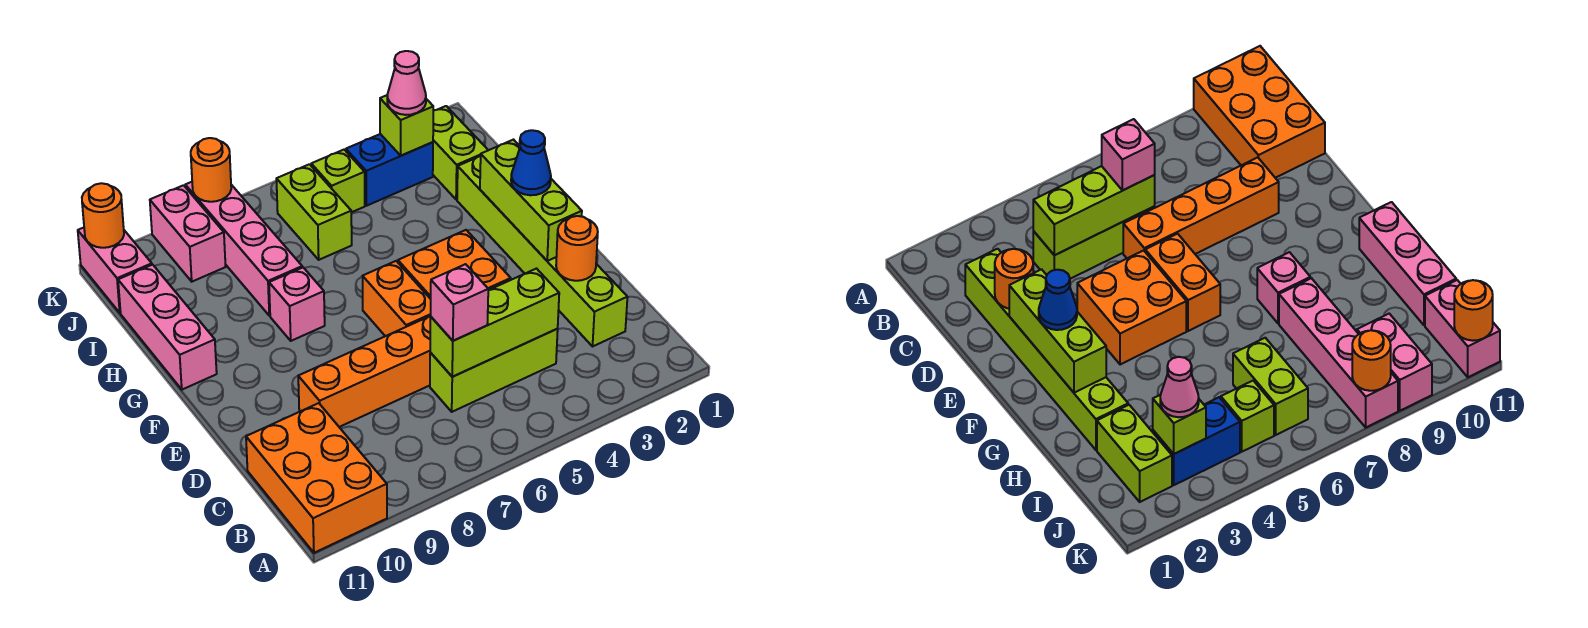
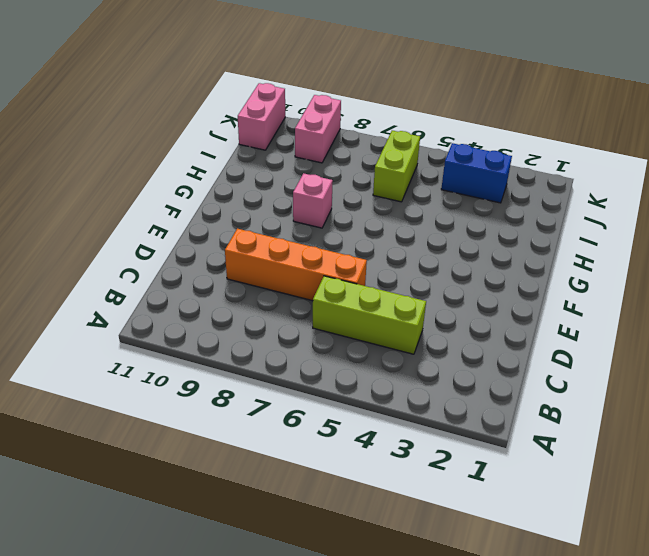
none -> orange brick A10:C11 level 1
none -> lime brick C2:H2 level 1
none -> orange brick E4:F5 level 1

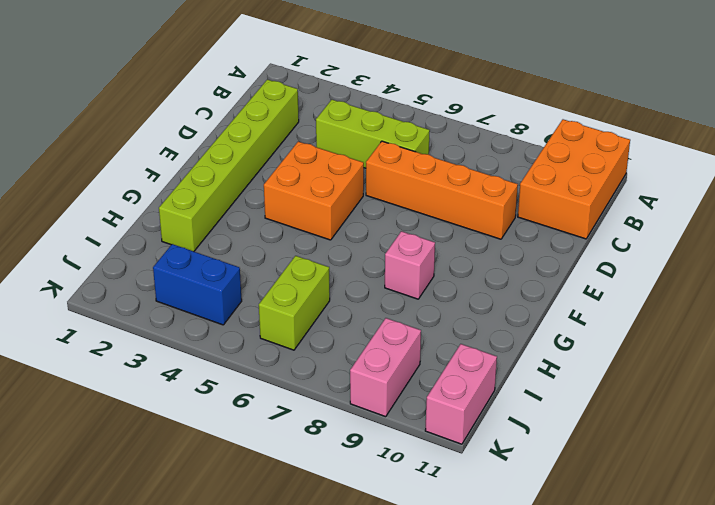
none -> orange brick E6:F6 level 1
none -> pink brick G11:I11 level 1
none -> pink brick H8:K8 level 1

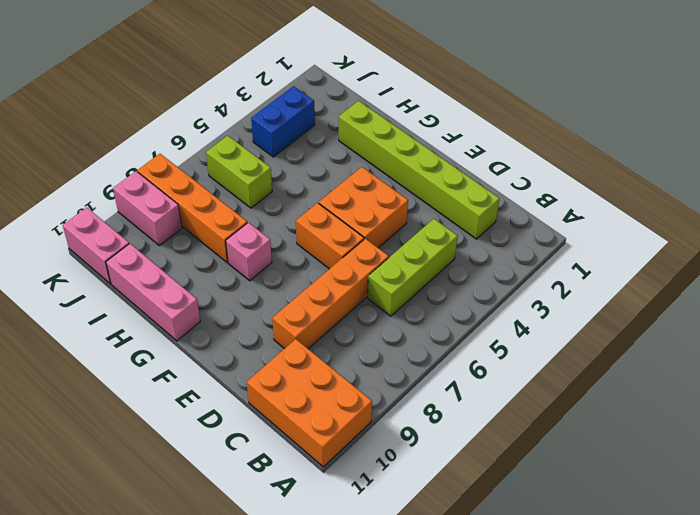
orange brick H8:K8 level 1 -> pink brick H8:K8 level 1
none -> lime brick I2:J2 level 1
none -> lime brick J5 level 1
none -> lime brick C4:C6 level 2

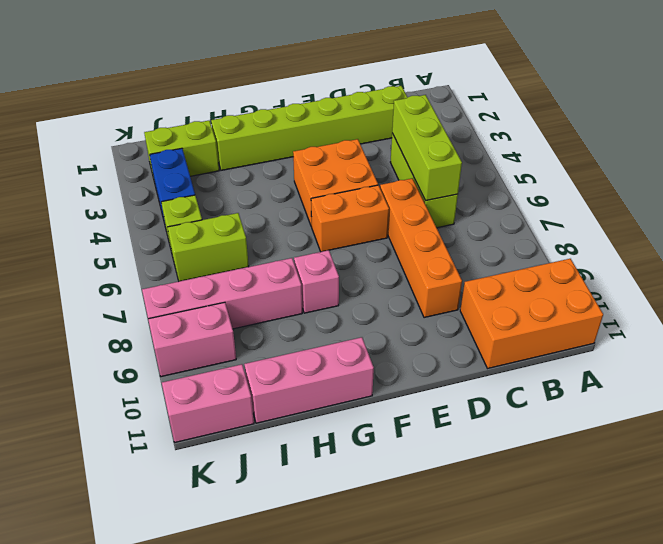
none -> orange round brick D2 level 2
none -> lime brick E2:G2 level 2
none -> lime brick J3 level 2

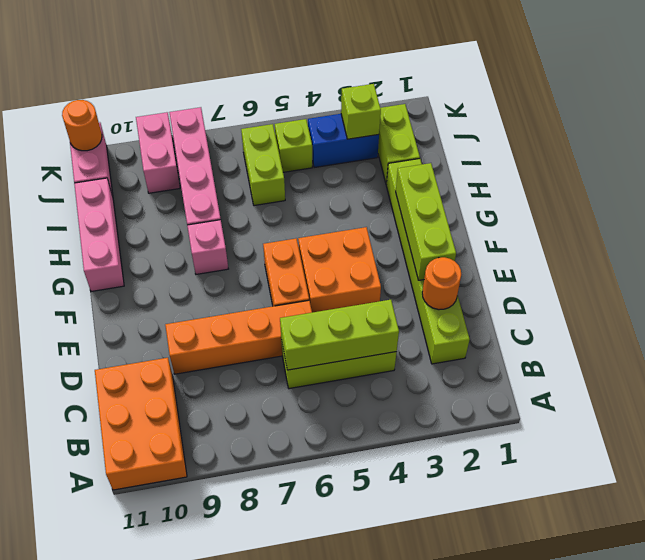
none -> orange round brick K8 level 2
none -> pink brick C6 level 3
none -> blue cone F2 level 3

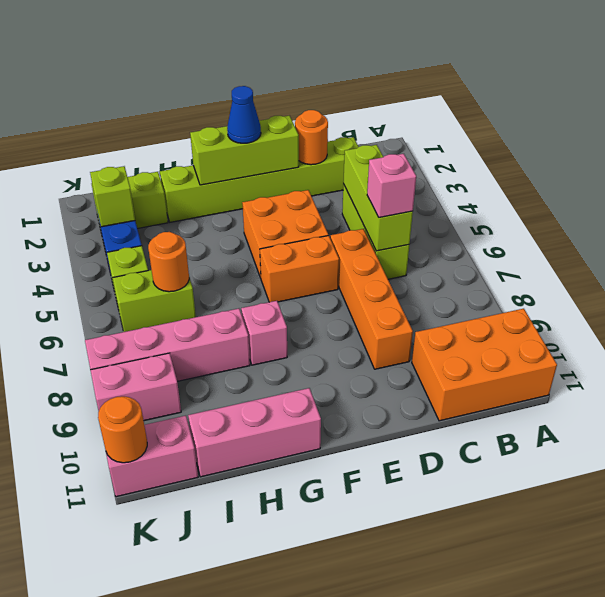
orange round brick I6 level 2 -> orange round brick K8 level 2
none -> pink cone J3 level 3

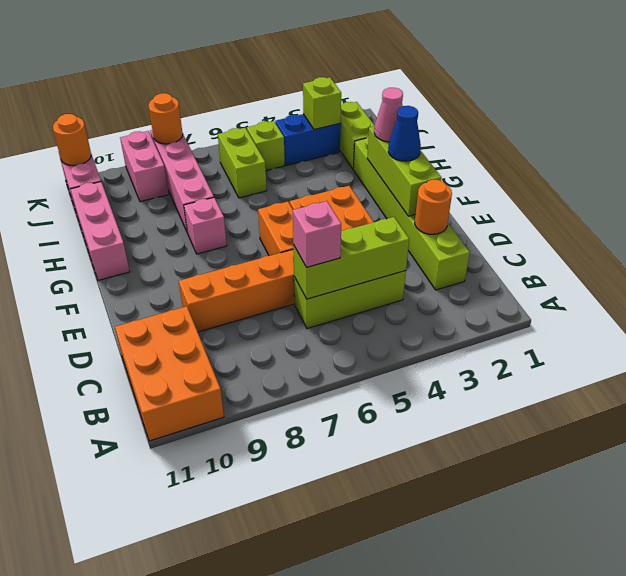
pink cone G2 level 3 -> pink cone J3 level 3

